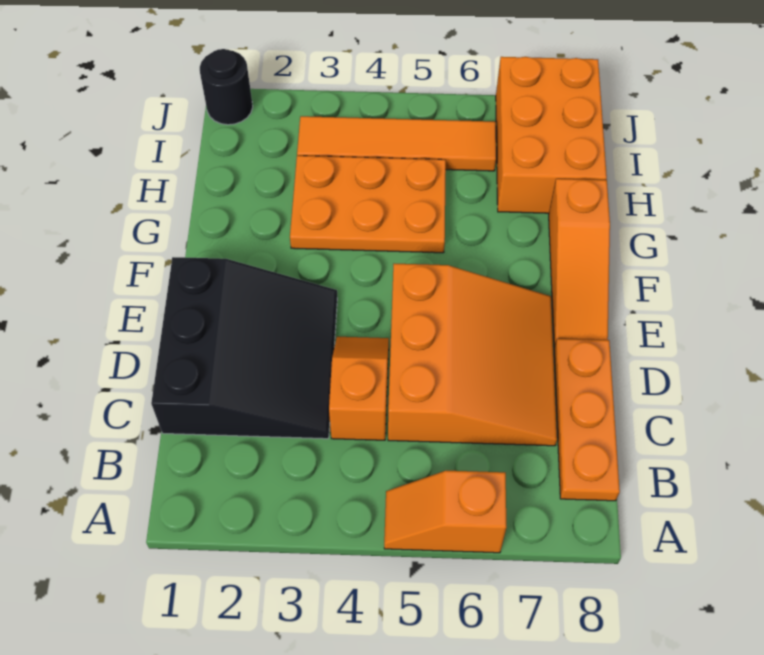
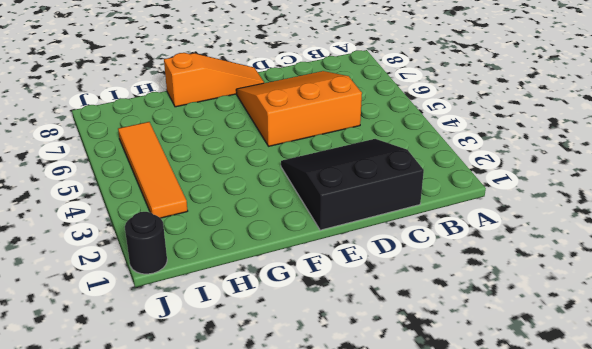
none -> orange slope A5:A6 level 1 top 6
none -> orange plate B8:D8 level 1

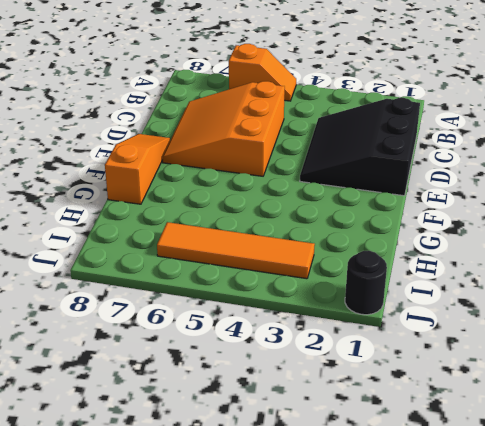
none -> orange plate B8:D8 level 1
none -> orange slope C4:D4 level 1 top C

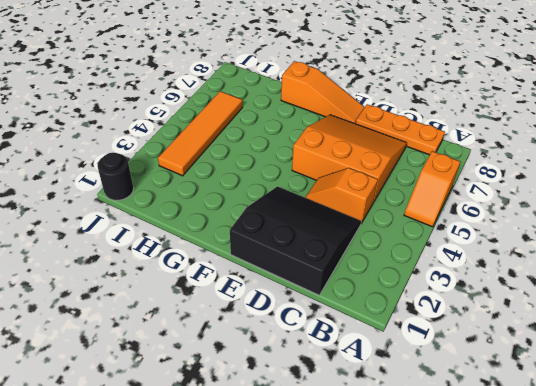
none -> orange plate G3:H5 level 1
none -> orange brick H7:J8 level 1

